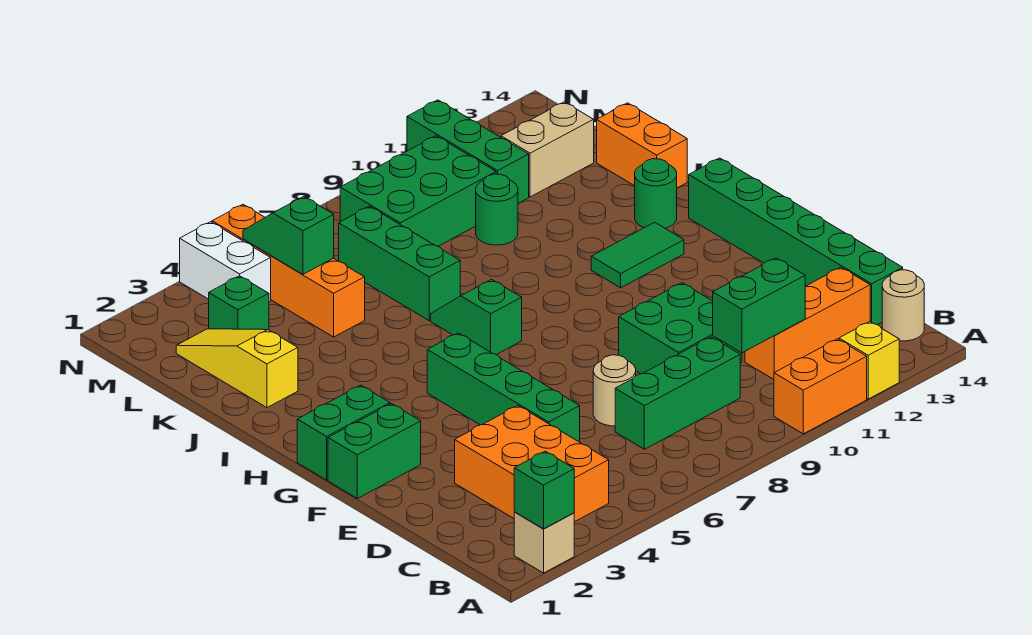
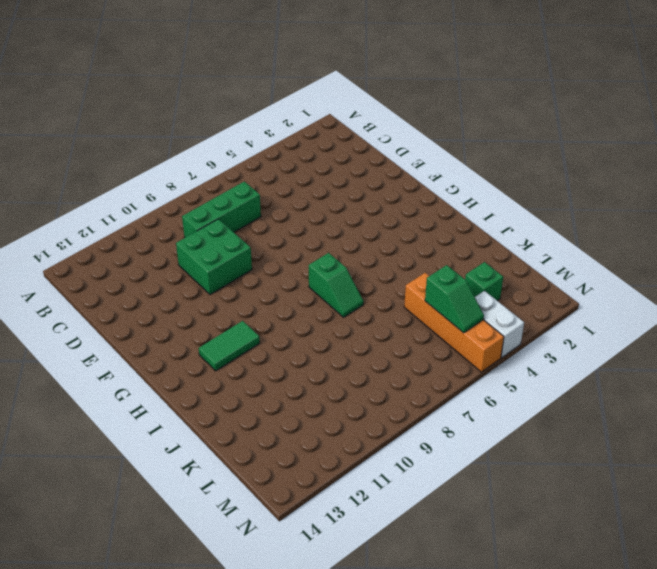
none -> tan brick A2 level 1
none -> orange brick A10:A11 level 1
none -> yellow brick A12 level 1

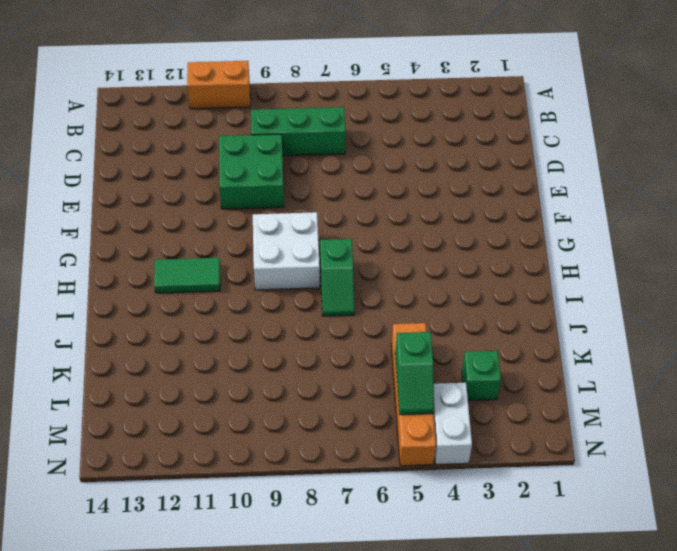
white brick G8:H9 level 1 -> none
none -> tan brick A2 level 1
none -> yellow brick A12 level 1
none -> orange brick B3:D4 level 1

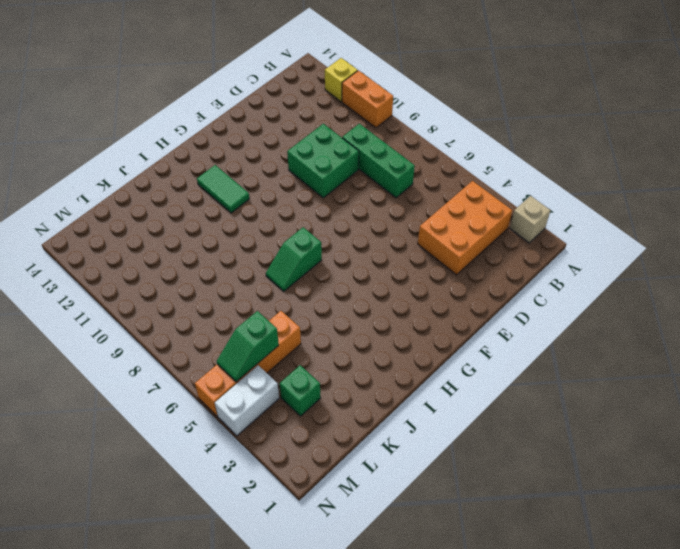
none -> tan round brick B14 level 1
none -> orange brick C11:C13 level 1
none -> green brick C14:H14 level 1

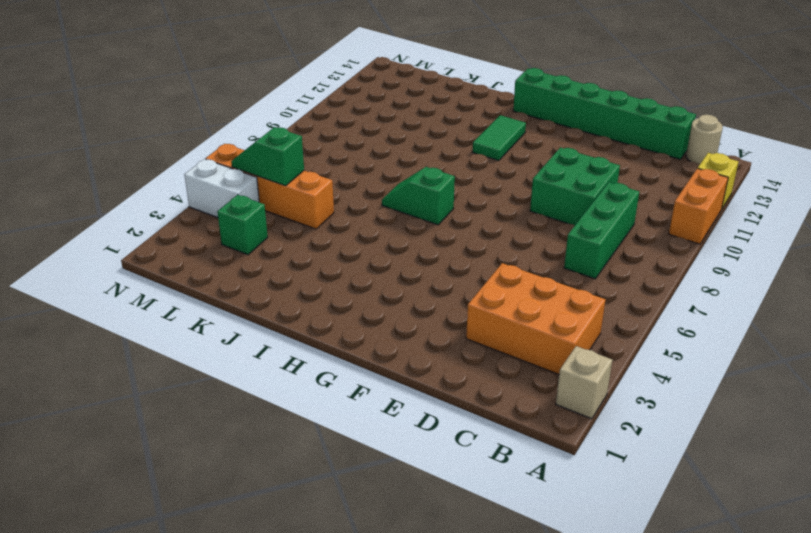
none -> orange brick C11:C13 level 1
none -> green brick D5:G5 level 1
none -> tan round brick D7 level 1

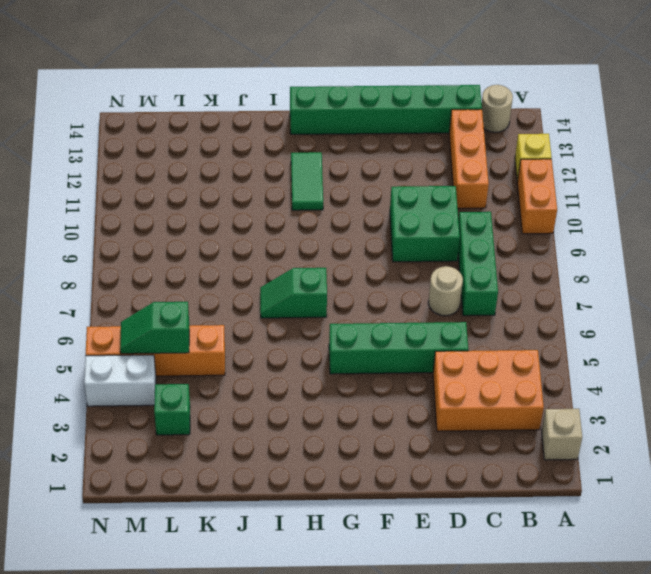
none -> green brick F1:F2 level 1
none -> green brick G1:G2 level 1
none -> green round brick I13 level 1

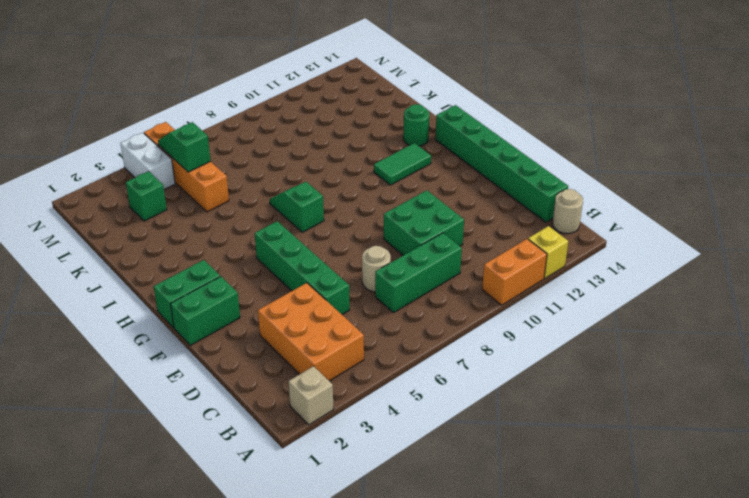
none -> orange brick C11:C13 level 1
none -> yellow slope J2:L2 level 1 top J
none -> green brick J7:L7 level 1

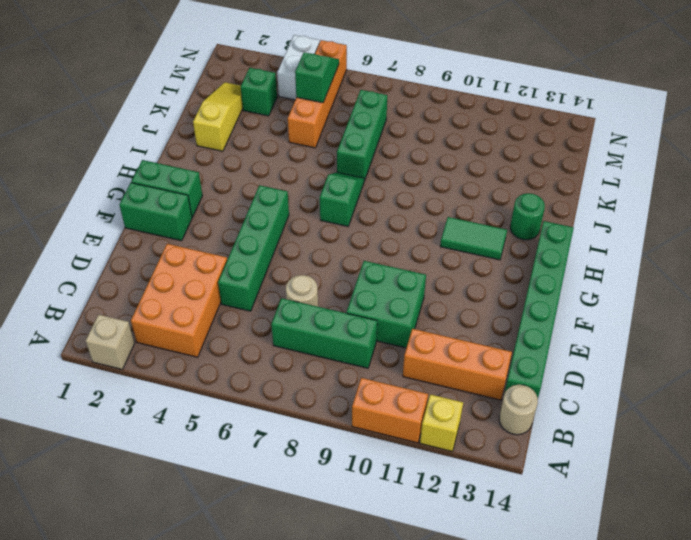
none -> orange brick J14:K14 level 1
none -> green round brick K10 level 1
none -> green brick L8:M10 level 1

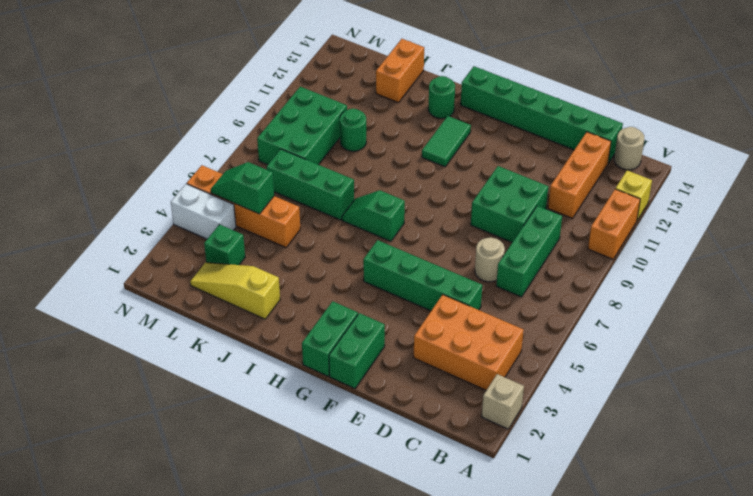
orange brick K13:K14 level 1 -> orange brick J14:K14 level 1
none -> green brick L11:N11 level 1
none -> tan brick L12:L13 level 1
none -> green brick A2 level 2

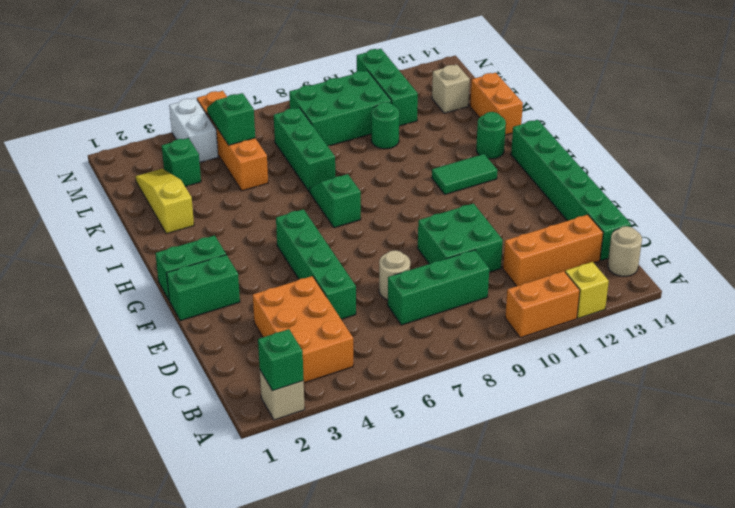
tan brick L13 level 1 -> tan brick L12:L13 level 1
none -> green brick C10:C11 level 2

